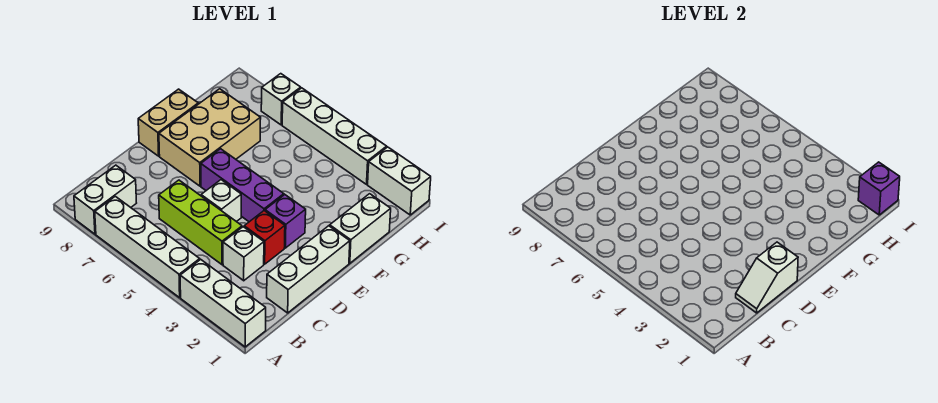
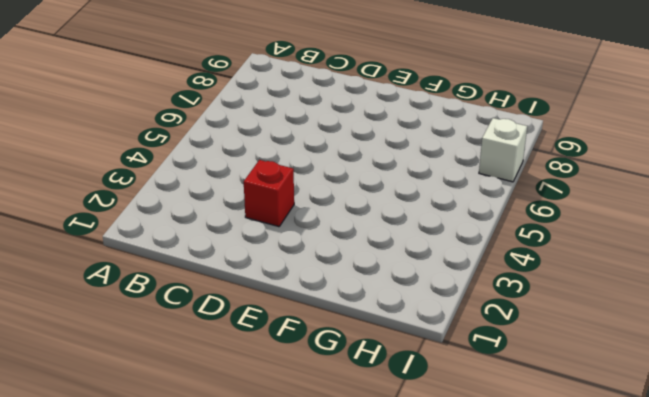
none -> white brick A1:A3 level 1
none -> white brick A4:A7 level 1
none -> white brick A8:B8 level 1

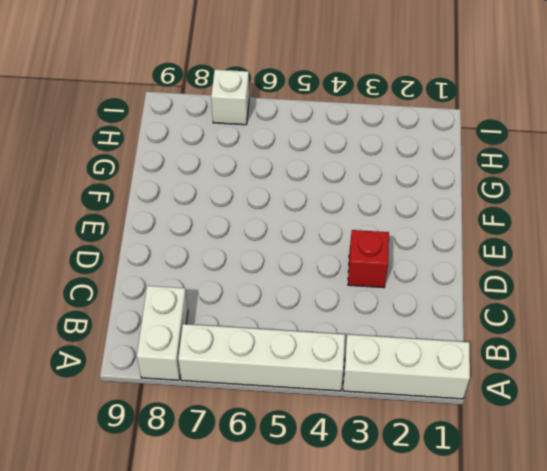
none -> white brick C1:E1 level 1
none -> white brick C3 level 1
none -> lime brick C4:C6 level 1

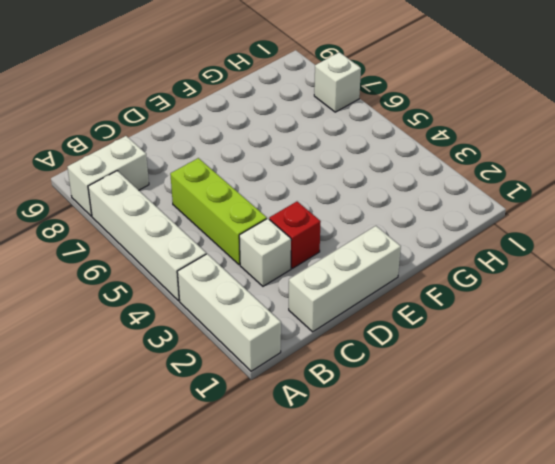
none -> white brick D5 level 1
none -> purple brick E3 level 1
none -> purple brick E4:E6 level 1

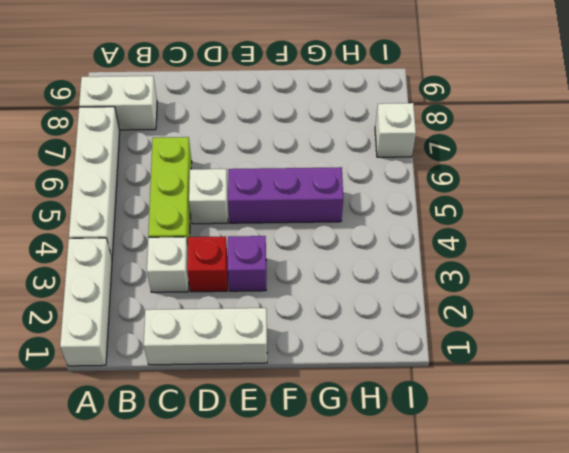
purple brick E5:G5 level 1 -> purple brick E4:E6 level 1
none -> tan brick E7:G8 level 1
none -> tan brick E9:F9 level 1
none -> white brick F1:G1 level 1

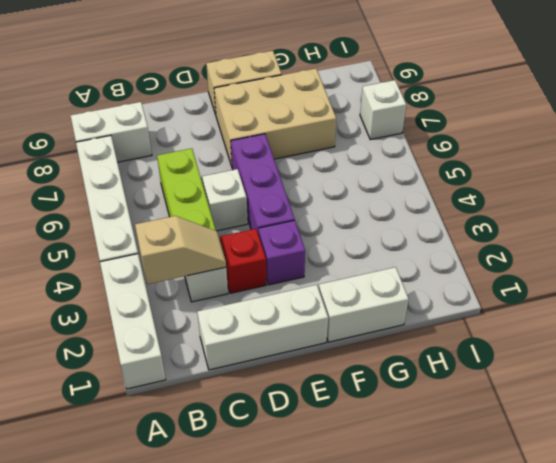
tan slope B3:C3 level 2 top B -> none
none -> white brick I1:I2 level 1
none -> white brick I3:I6 level 1
none -> white slope C1:D1 level 2 top D

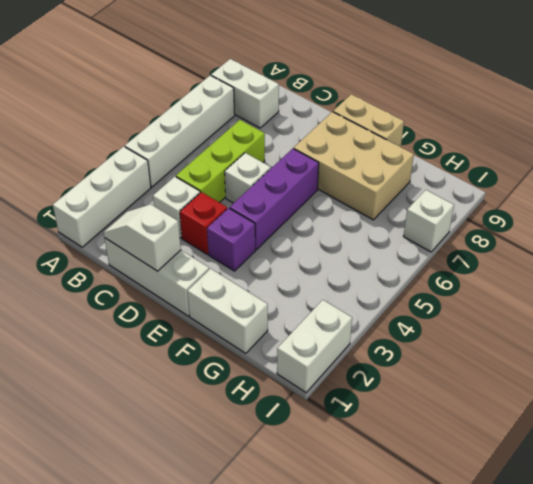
none -> white brick I3:I6 level 1
none -> purple brick I1 level 2

